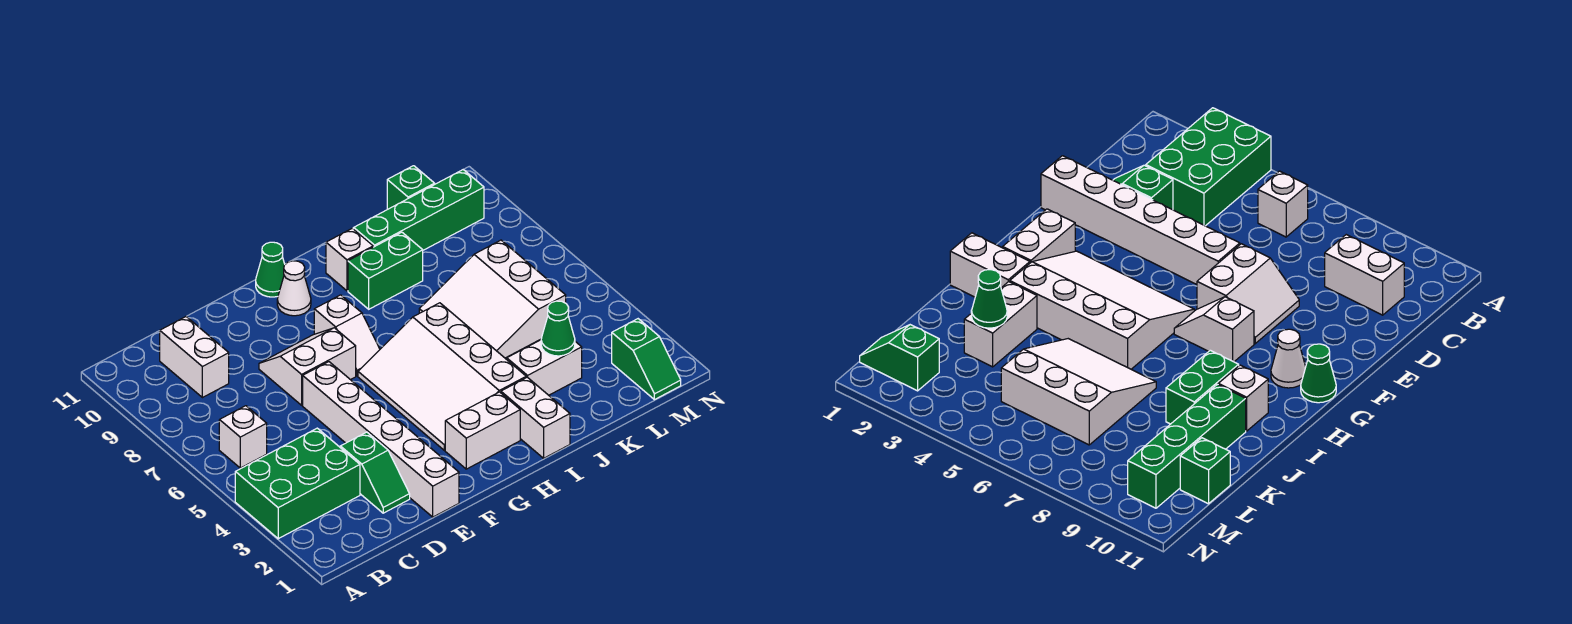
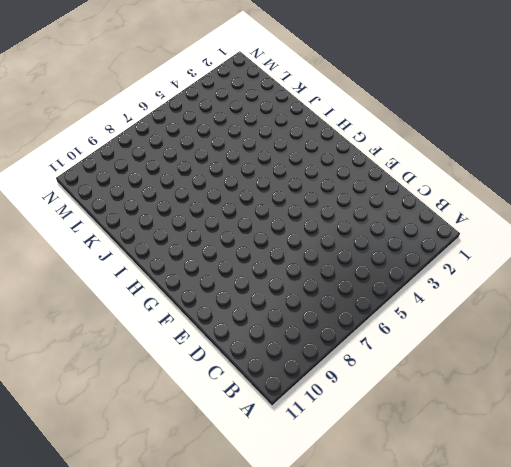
none -> green brick A3:C4 level 1
none -> white brick B6 level 1
none -> white brick C9:C10 level 1

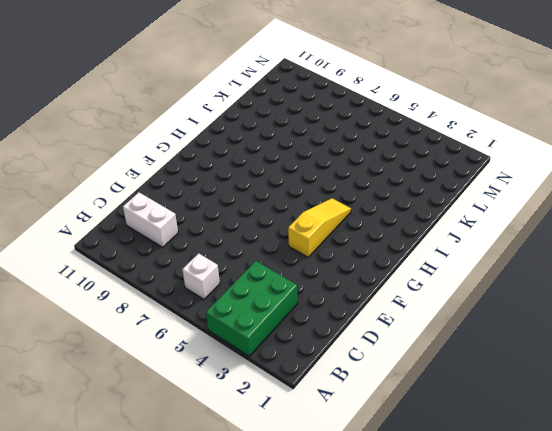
yellow slope F4:H4 level 1 top F -> white slope G3:I6 level 1 top I
none -> green slope D2:D3 level 1 top 3
none -> white brick E1:E6 level 1
none -> white slope E7:F8 level 1 top 7

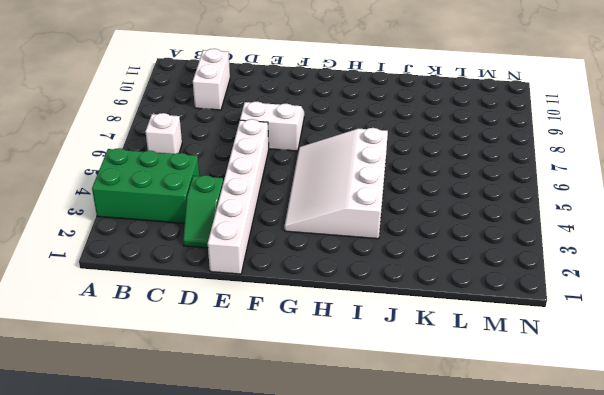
none -> white brick G2:H2 level 1
none -> white slope G7:G8 level 1 top 8
none -> white cone G10 level 1

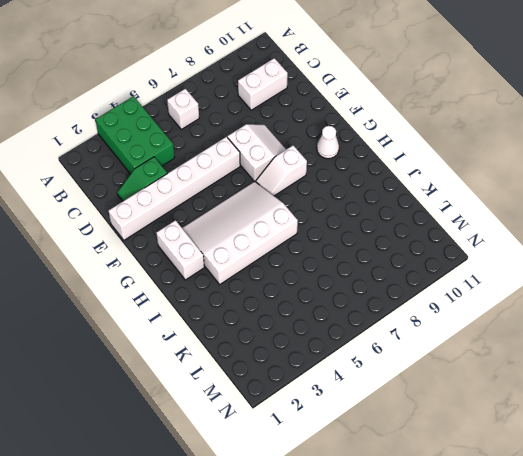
none -> green cone G11 level 1
none -> white brick I1:I2 level 1
none -> green brick I9:J9 level 1

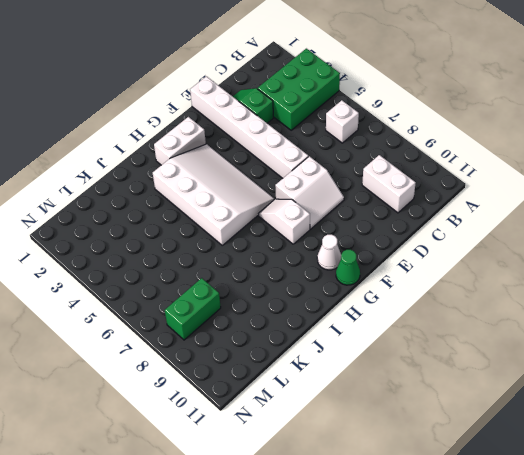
green brick L8:M8 level 1 -> green brick I9:J9 level 1
none -> white brick I1:I2 level 1
none -> white brick I10 level 1
none -> white brick J3:K3 level 1

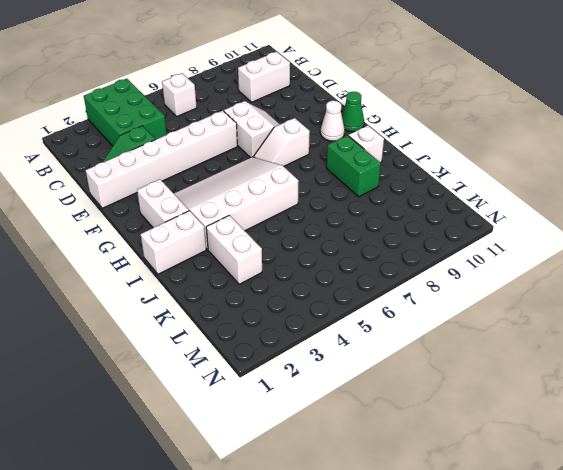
none -> white slope J5:L7 level 1 top L
none -> green brick J10:M10 level 1
none -> green brick L11 level 1

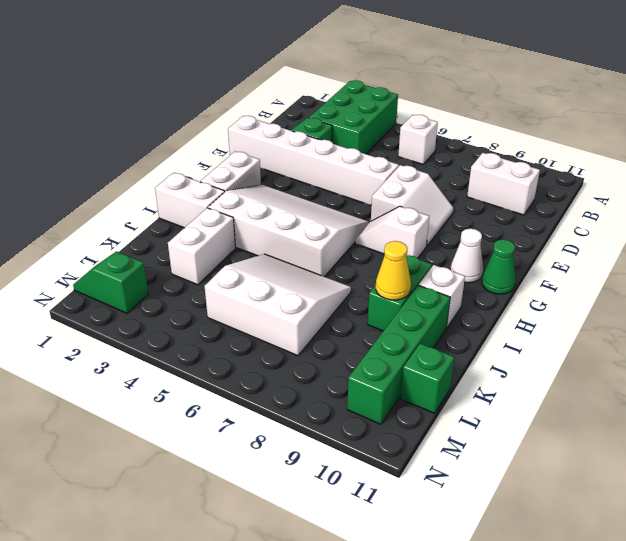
yellow cone J9 level 2 -> none
none -> green cone K3 level 2

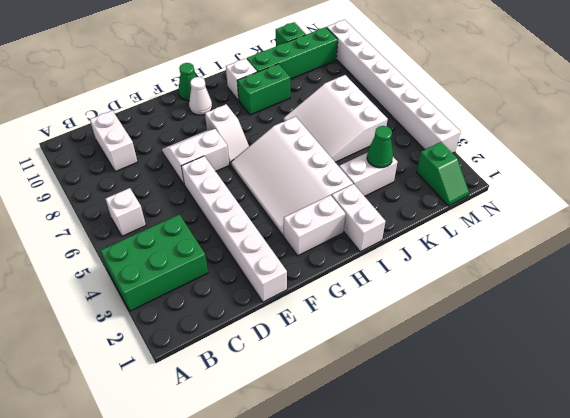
white brick N3:N10 level 1 -> none
none -> green slope D2:D3 level 1 top 3

